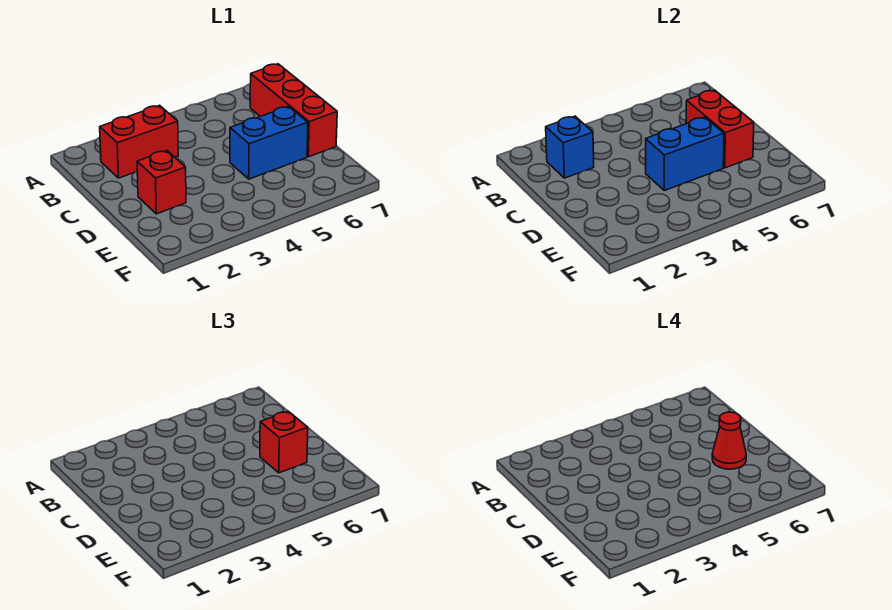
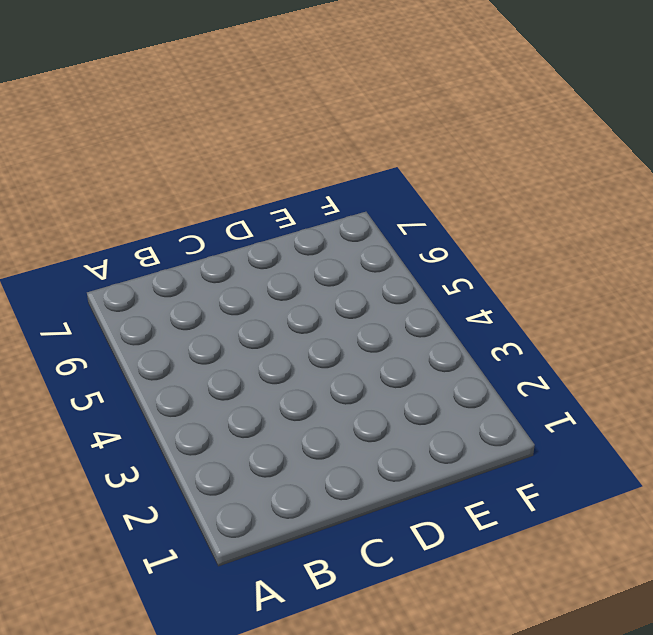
none -> red brick B2:B3 level 1
none -> red brick B7:D7 level 1

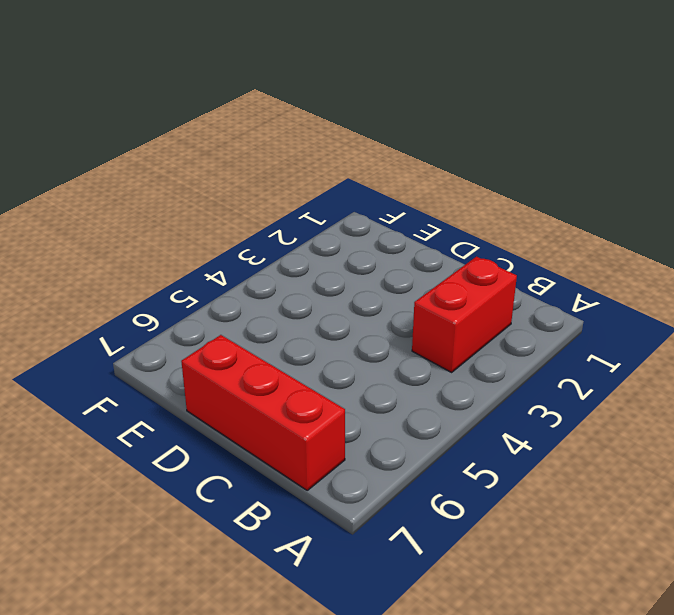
none -> red brick D2 level 1
none -> blue brick D5:D6 level 1

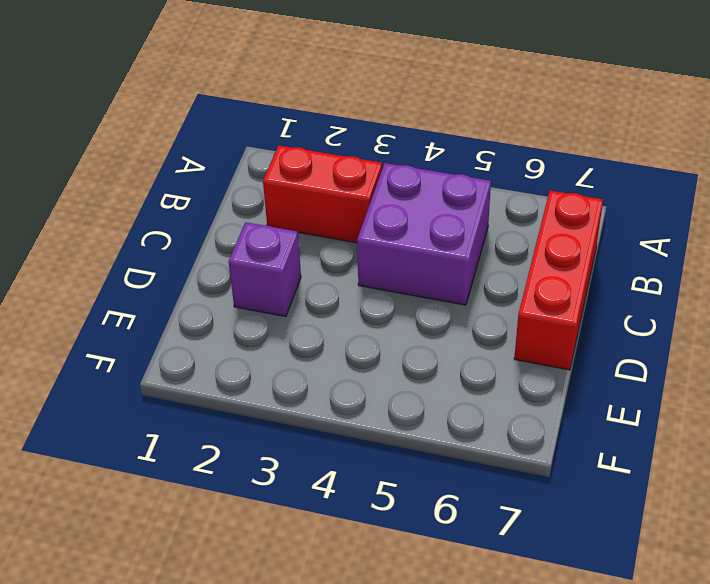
purple brick B4:C5 level 1 -> none
purple brick D2 level 1 -> red brick D2 level 1
none -> blue brick D5:D6 level 1
none -> blue brick B2 level 2

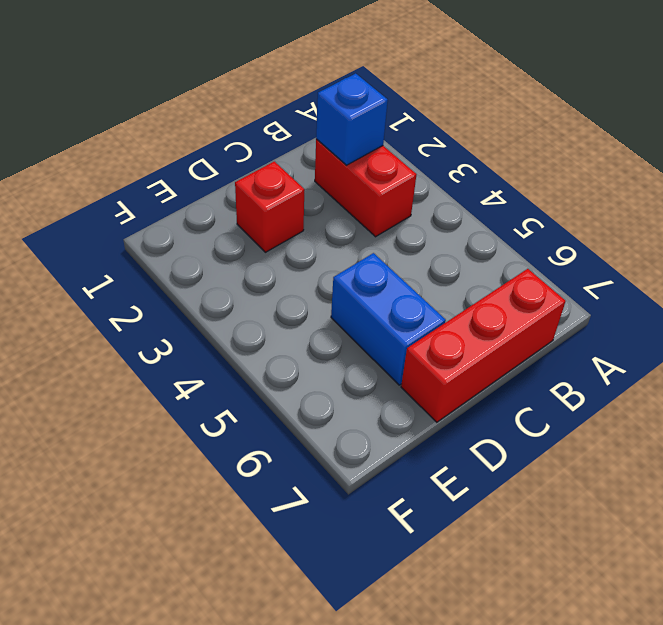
none -> red brick C6:D6 level 2
none -> blue brick D4:D5 level 2

